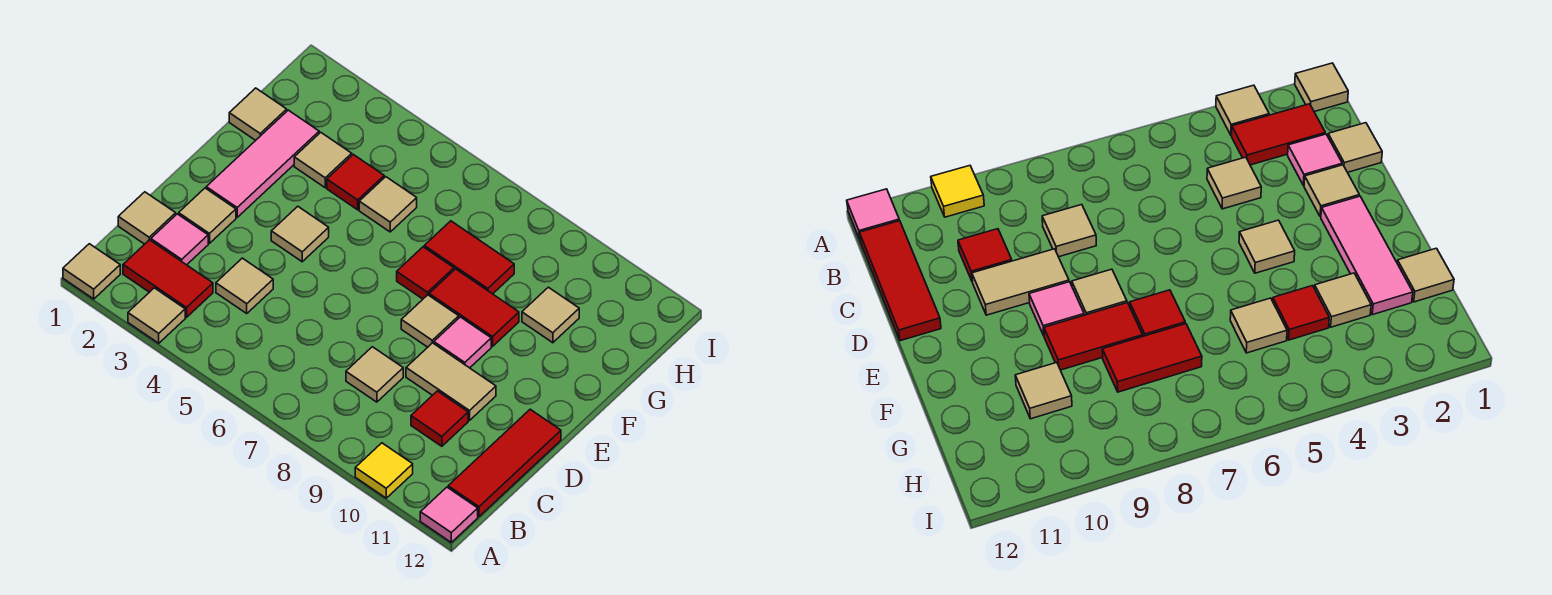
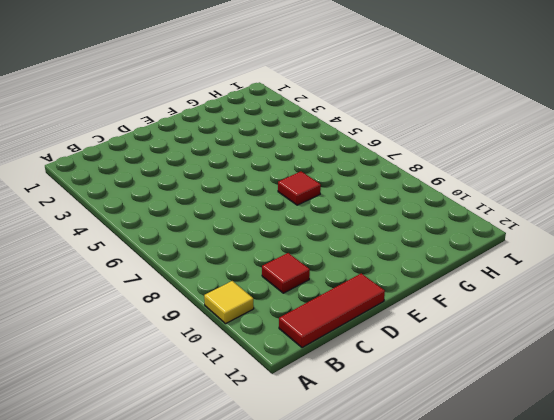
none -> tan tile A1 level 1
none -> tan tile A3 level 1
none -> pink tile A12 level 1

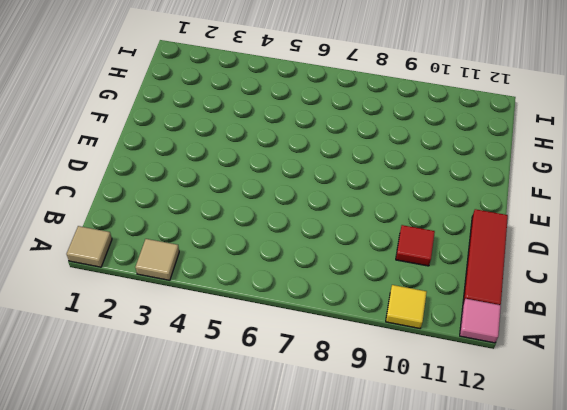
none -> red tile B2:B3 level 1
none -> tan tile C1 level 1
none -> pink tile C2 level 1

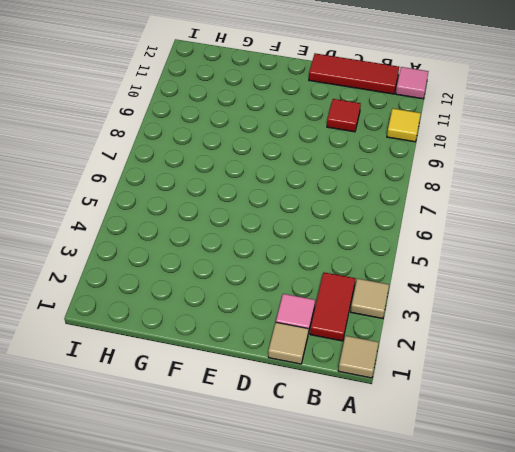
none -> tan tile C4 level 1
none -> tan tile C8 level 1
none -> tan tile D2 level 1

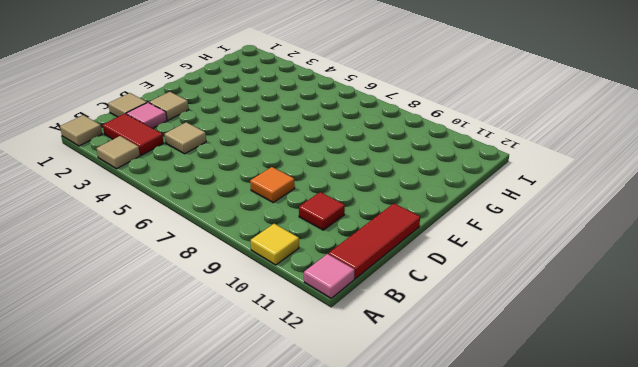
orange tile C8 level 1 -> tan tile C8 level 1
none -> tan tile D9:D10 level 1
none -> pink tile E2:G2 level 1
none -> tan tile E4 level 1

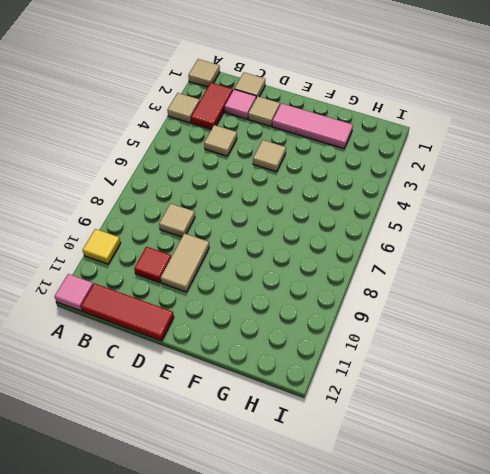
none -> tan tile E8 level 1
none -> pink tile E9 level 1
none -> red tile F7 level 1

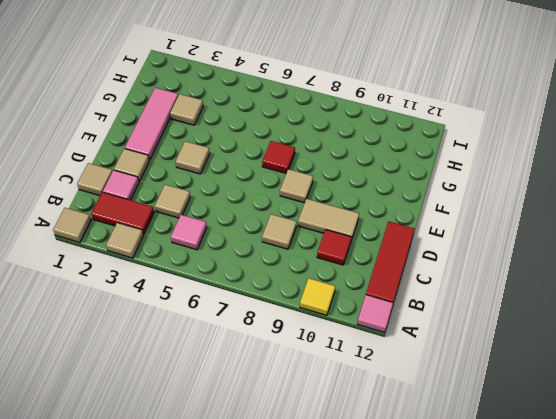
pink tile B5 level 1 -> pink tile E9 level 1
none -> red tile F8:F9 level 1
none -> tan tile G1 level 1
none -> red tile G4 level 1

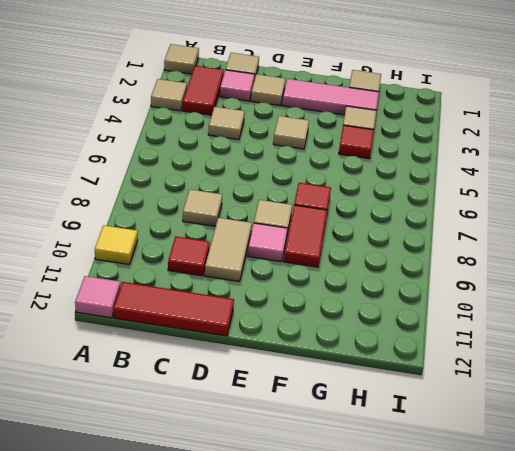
none -> tan tile G5 level 1
none -> red tile G7:G8 level 1
none -> tan tile G10 level 1

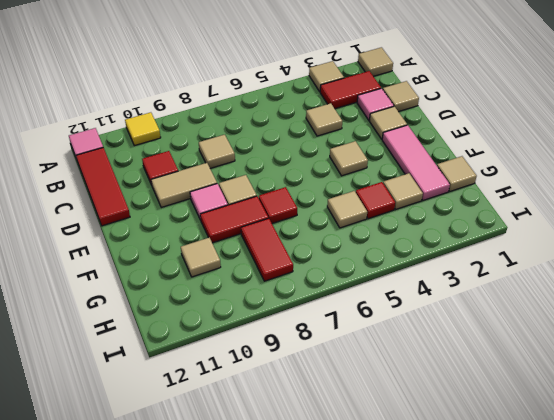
red tile G8:H8 level 1 -> red tile G7:G8 level 1

